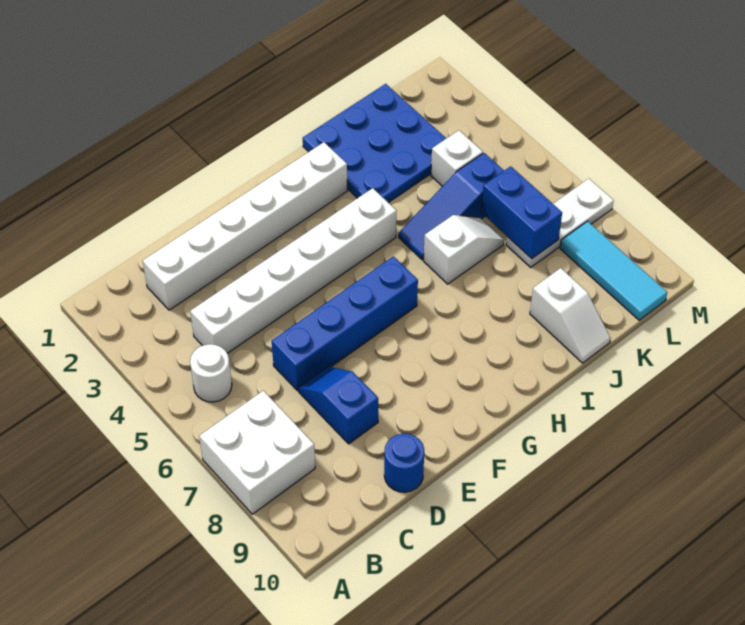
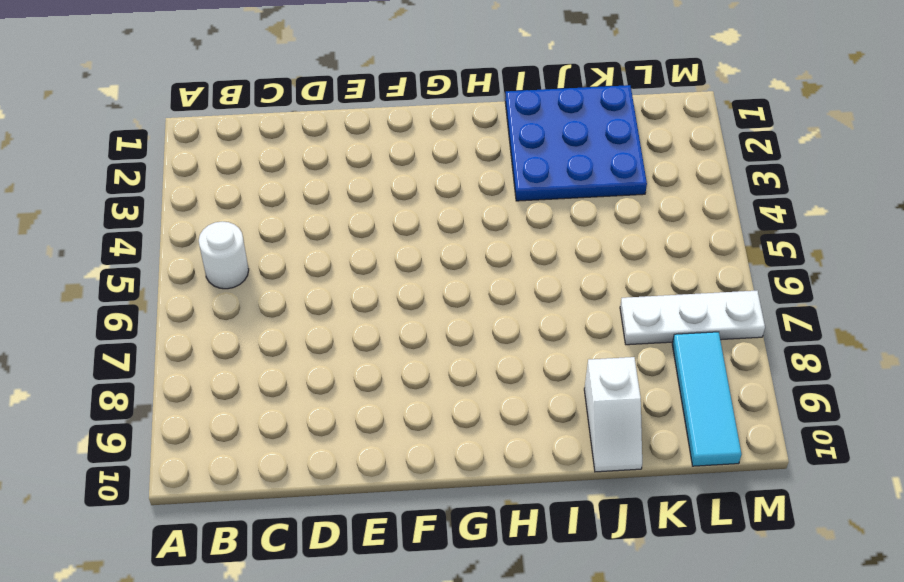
none -> white brick A7:B8 level 1
none -> white brick C2:H2 level 1
none -> white brick C4:H4 level 1

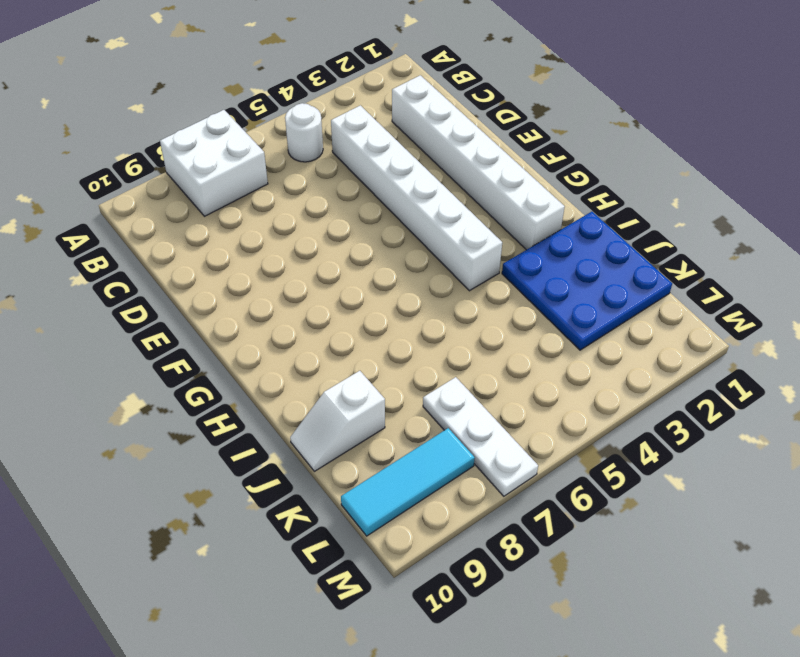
none -> blue brick D6:G6 level 1
none -> blue slope D7:D8 level 1 top 8
none -> blue round brick D10 level 1

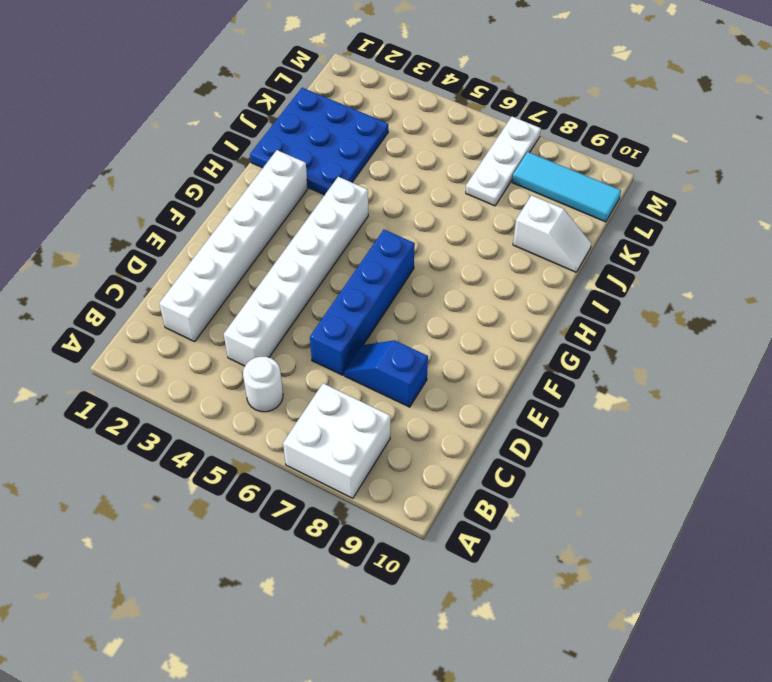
none -> blue round brick D10 level 1
none -> blue slope I5:K5 level 1 top K
none -> white slope I6:J6 level 1 top I

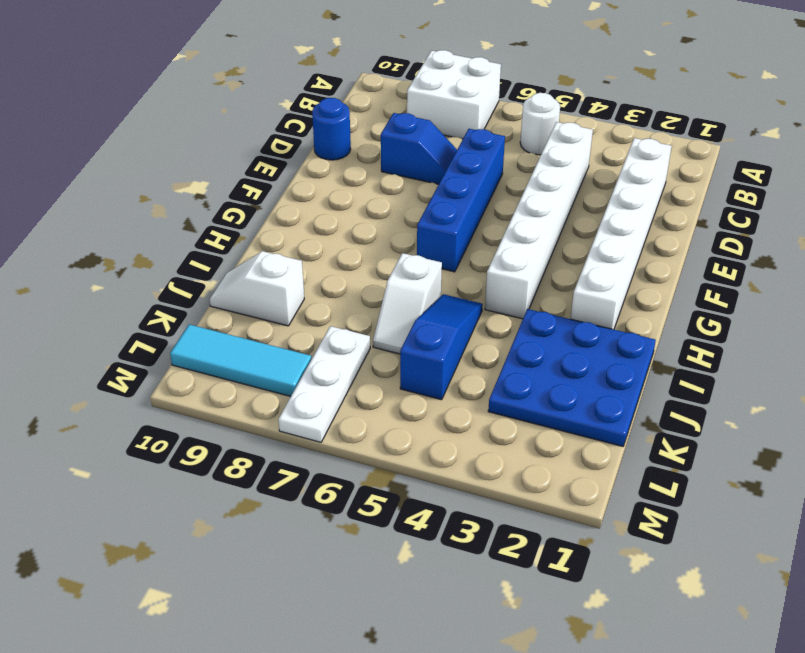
none -> white brick K4 level 1
none -> blue brick K6:K7 level 2

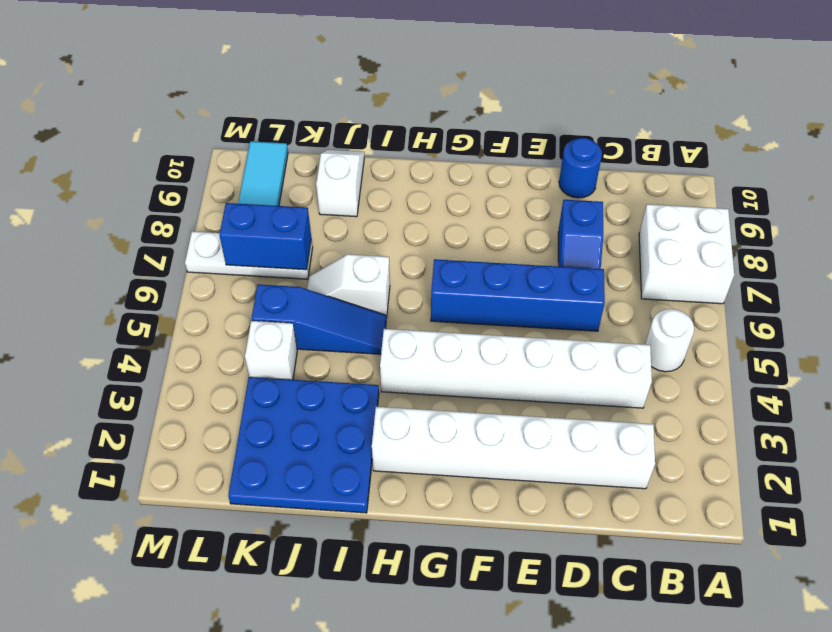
blue brick K7:L7 level 2 -> blue brick K6:K7 level 2

